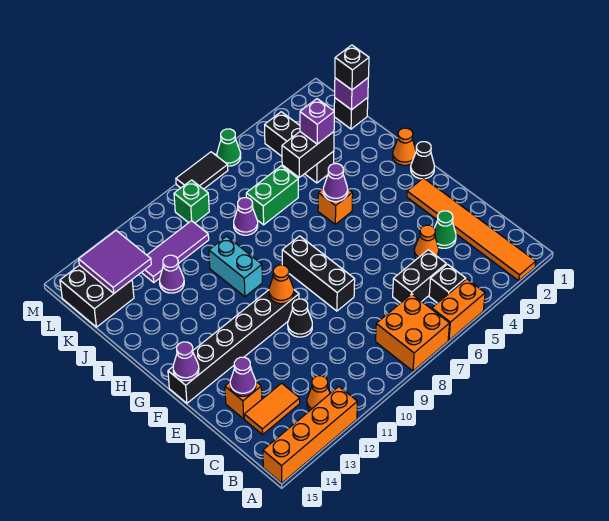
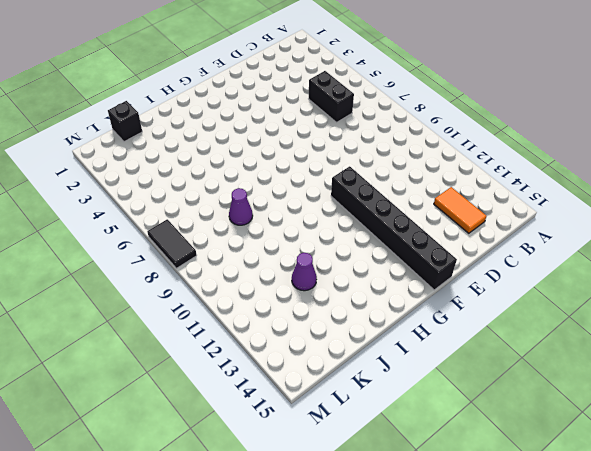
none -> orange tile A2:F2 level 1
none -> orange brick A5:A6 level 1
none -> orange brick A7:B8 level 1
none -> orange brick A12:A15 level 1

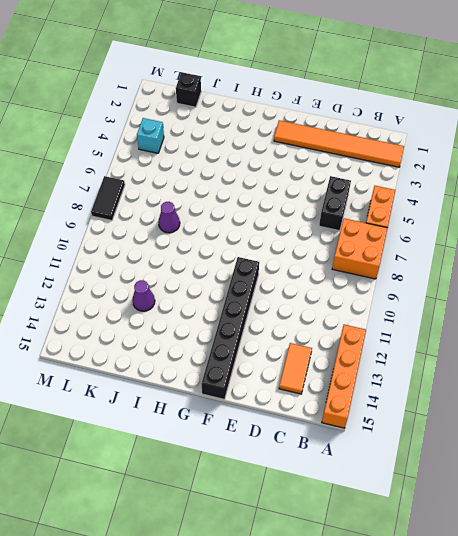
cyan brick L4 level 1 -> black brick J4:L4 level 1
none -> black brick B5 level 1
none -> orange cone B12 level 1
none -> green cone D3 level 1
none -> orange cone D4 level 1

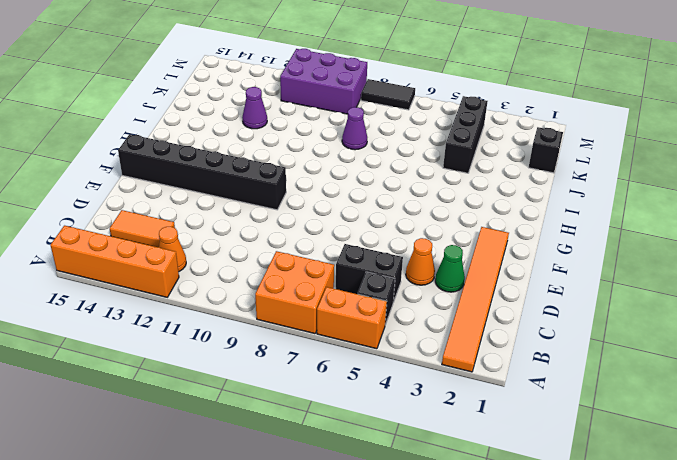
purple brick L9:M11 level 1 -> green brick L9 level 1
none -> orange brick D14 level 1
none -> black brick E8:G8 level 1
none -> black cone E10 level 1
none -> black cone G1 level 1

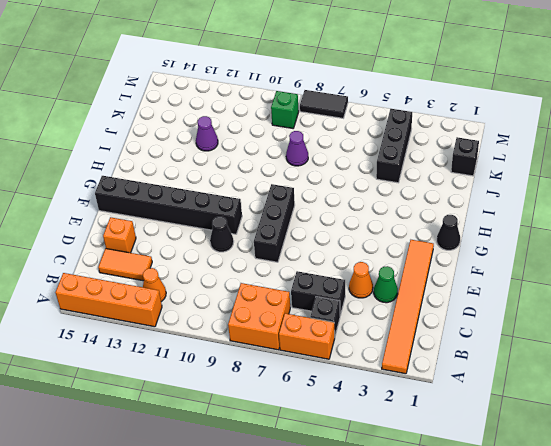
none -> orange cone H1 level 1
none -> orange brick H5 level 1
none -> cyan brick H10:I10 level 1
none -> green brick J6:J7 level 1

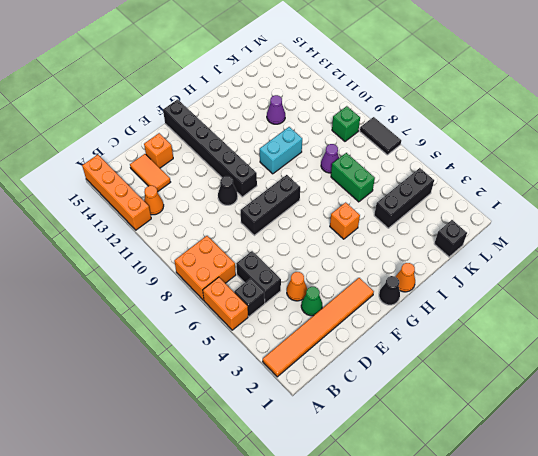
none -> purple tile K10:K12 level 1
none -> black brick K14:L15 level 1
none -> green cone M6 level 1
none -> purple cone D14 level 2

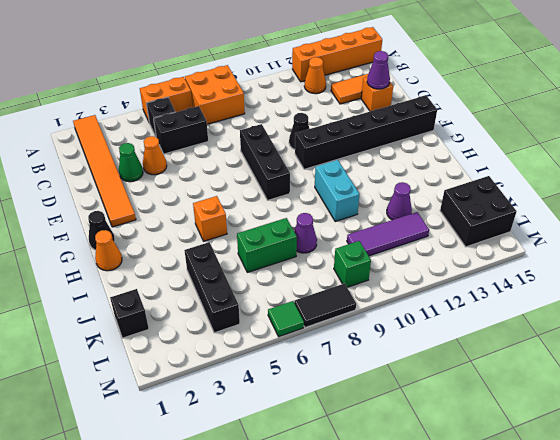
green tile M6 level 1 -> green cone M6 level 1
none -> orange cone F10 level 2
none -> purple cone F15 level 2
none -> purple cone H5 level 2
none -> black brick J4:J5 level 2

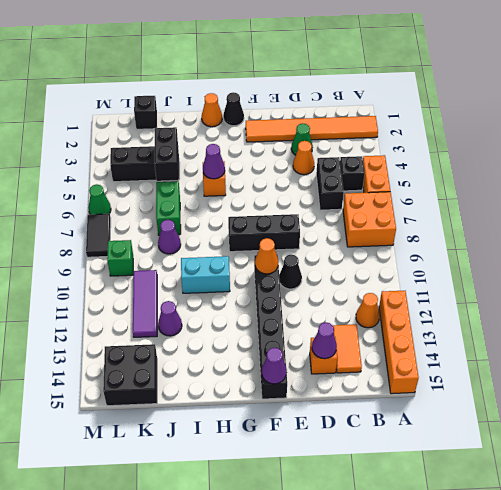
none -> purple brick K1 level 2
none -> purple tile K13:L14 level 2
none -> purple brick J4 level 3
none -> black brick K1 level 3

